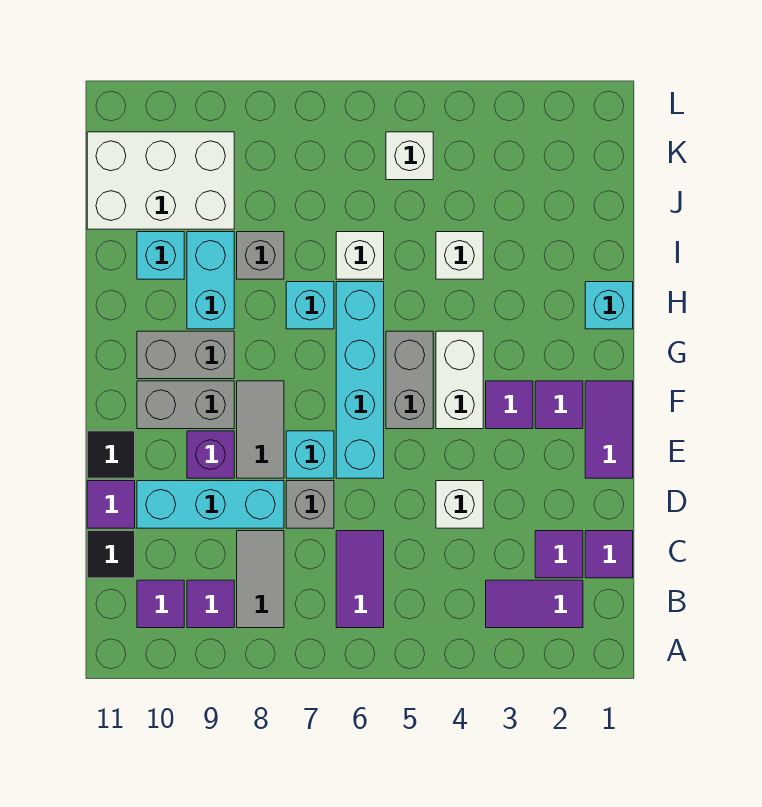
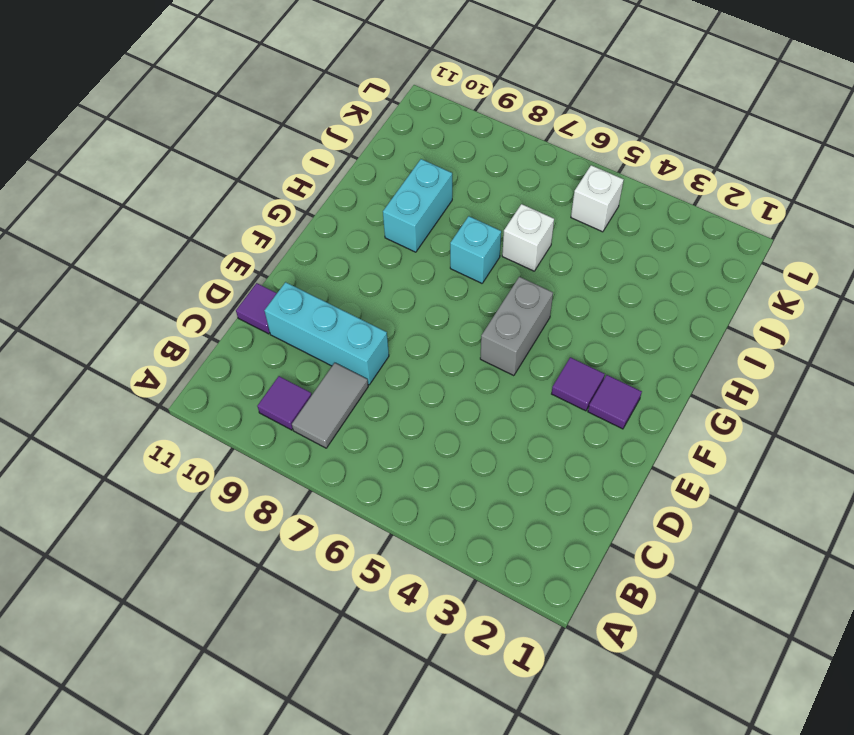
none -> purple tile B2:B3 level 1
none -> purple tile B6:C6 level 1
none -> purple tile B10 level 1
none -> purple tile C1 level 1

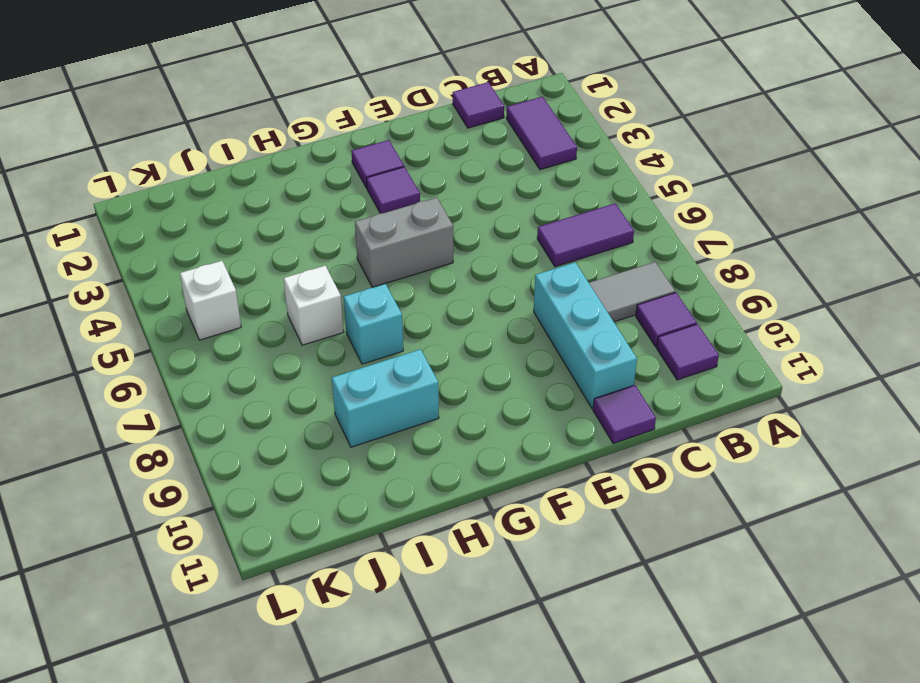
none -> purple tile C2 level 1
none -> black tile C11 level 1
none -> white brick D4 level 1
none -> grey brick D7 level 1

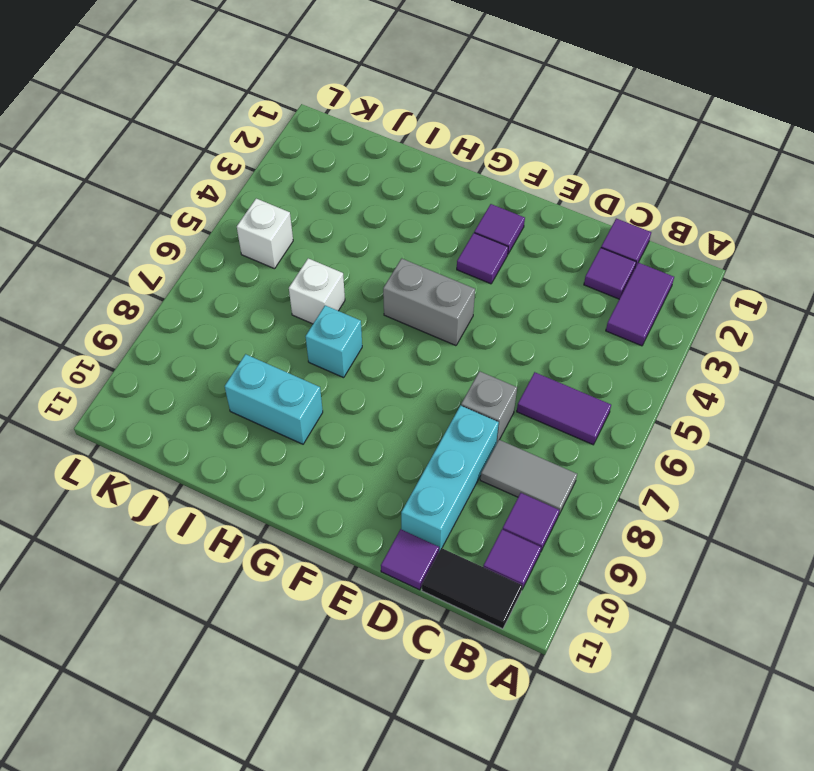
black tile B11:C11 level 1 -> black tile C11 level 1
none -> white brick D4 level 1
none -> purple tile E1:F1 level 1
none -> cyan brick E6:H6 level 1
none -> cyan brick E7 level 1

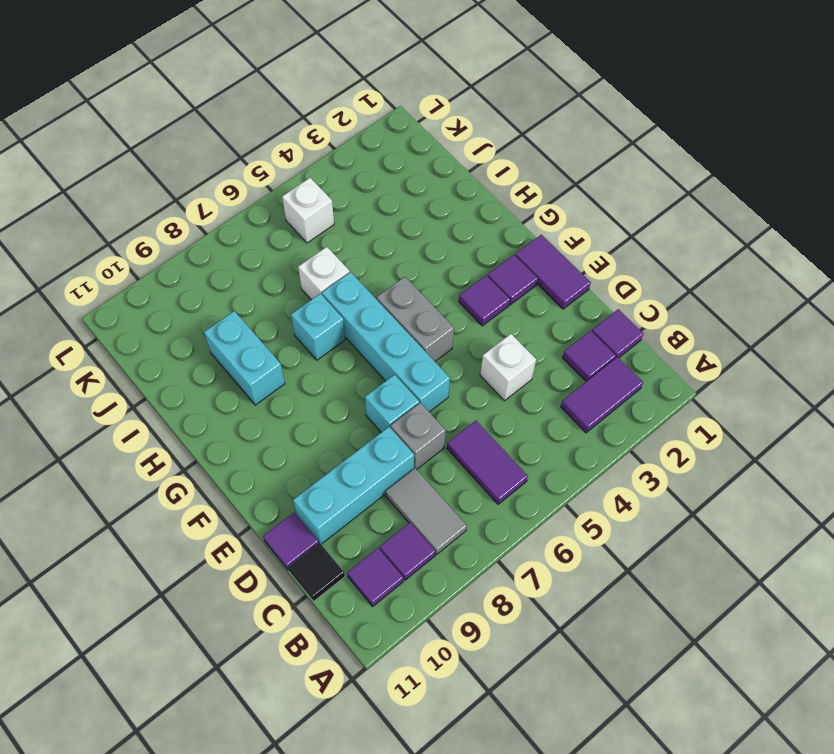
none -> grey tile E8:F8 level 1
none -> purple brick E9 level 1
none -> black tile E11 level 1
none -> white brick F4:G4 level 1

